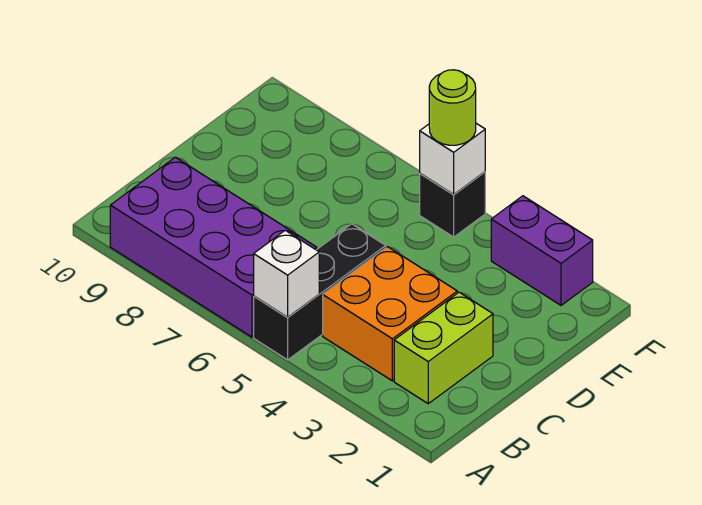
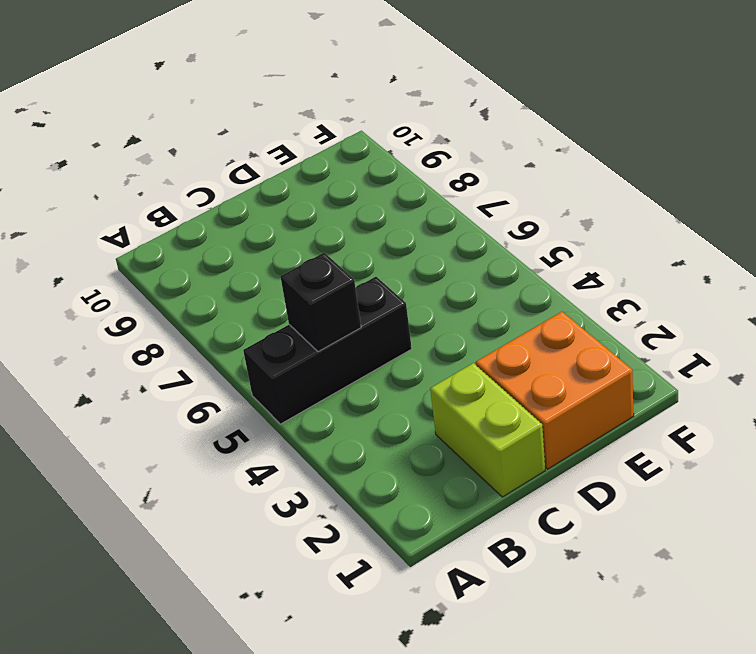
black brick B5 level 2 -> black brick F5 level 1
lime brick C1:C2 level 1 -> lime brick B2:C2 level 1
orange brick D1:E2 level 1 -> orange brick B3:C4 level 1
none -> purple brick A6:B9 level 1
none -> purple brick F2:F3 level 1

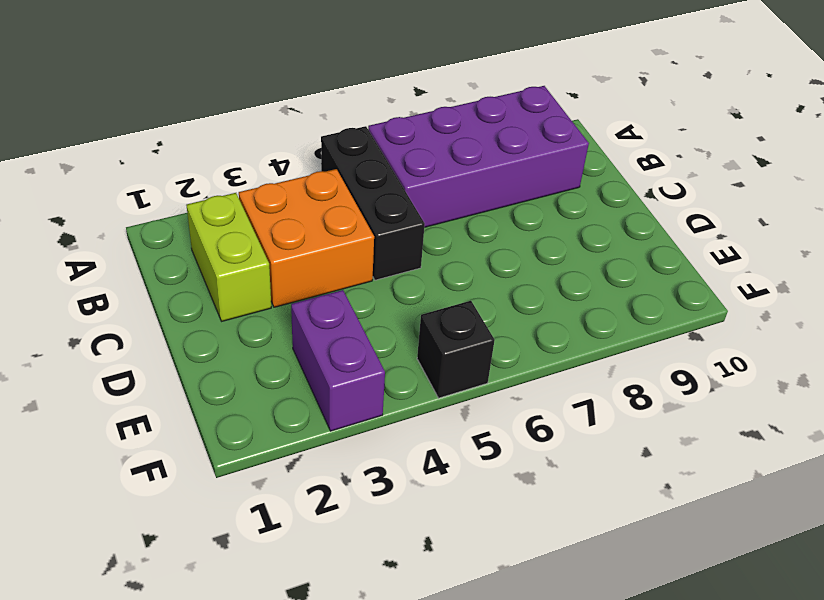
purple brick E3:F3 level 1 -> purple brick F2:F3 level 1
none -> white brick A5 level 2
none -> white brick F5 level 2

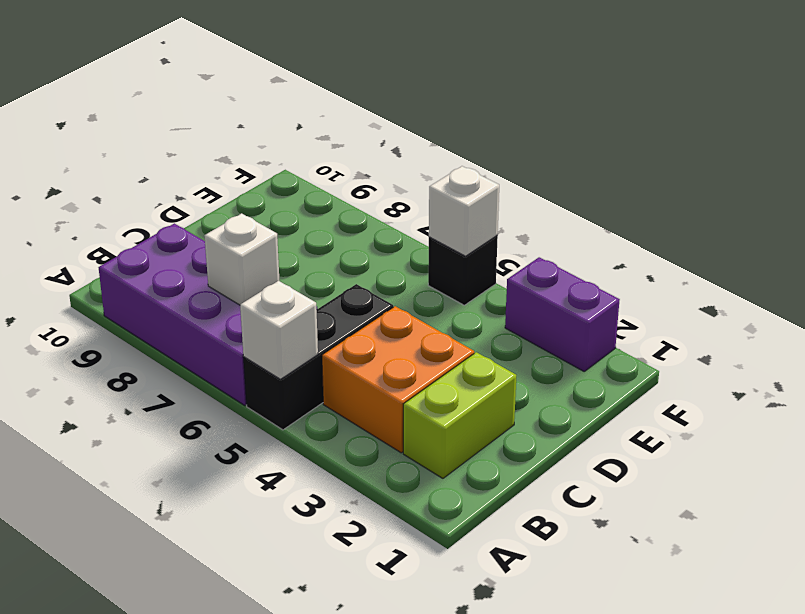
white brick B7 level 2 -> none
none -> lime round brick F5 level 3

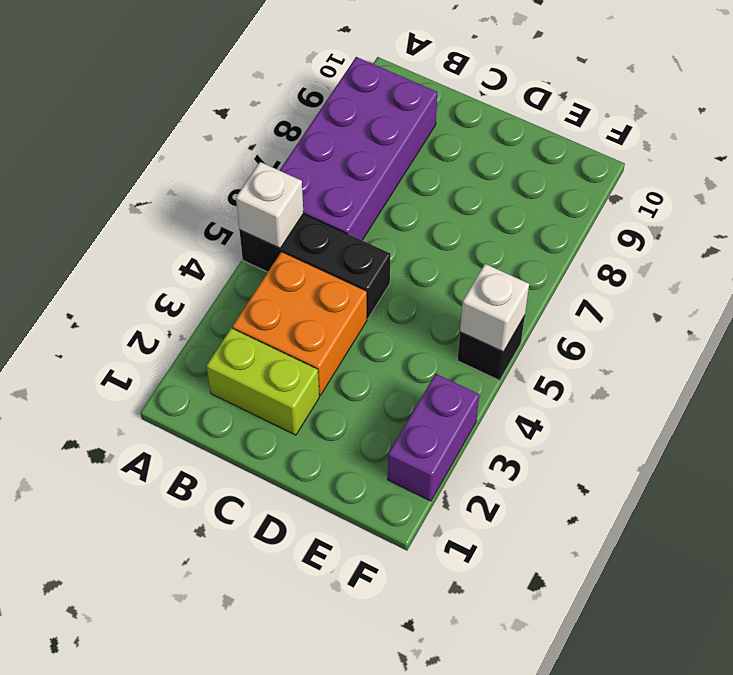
none -> lime round brick F5 level 3

